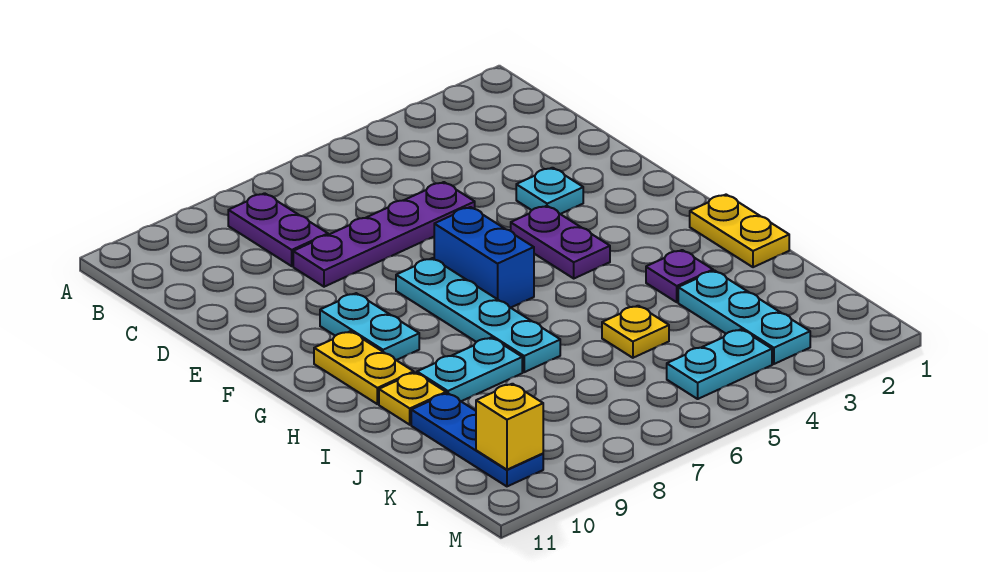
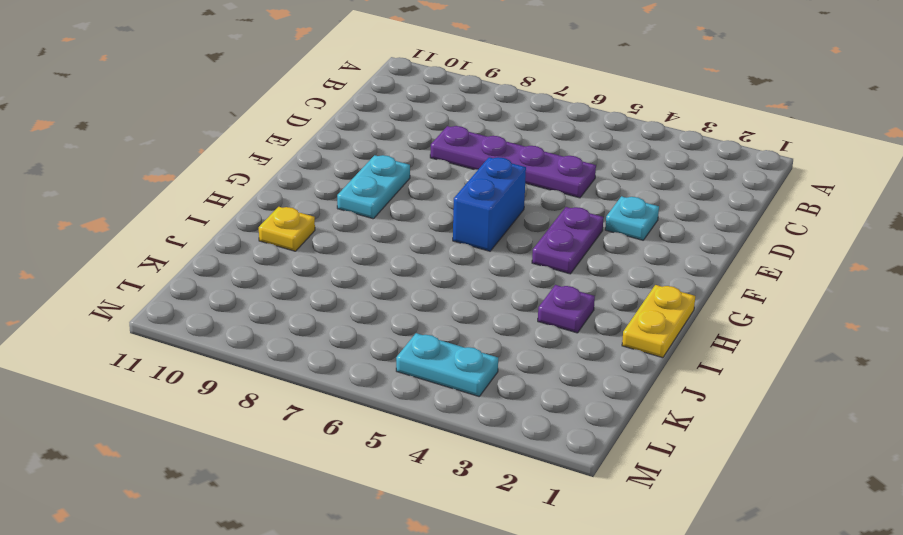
none -> purple plate B8:C8 level 1
none -> cyan plate F7:I7 level 1
none -> yellow plate G10:H10 level 1

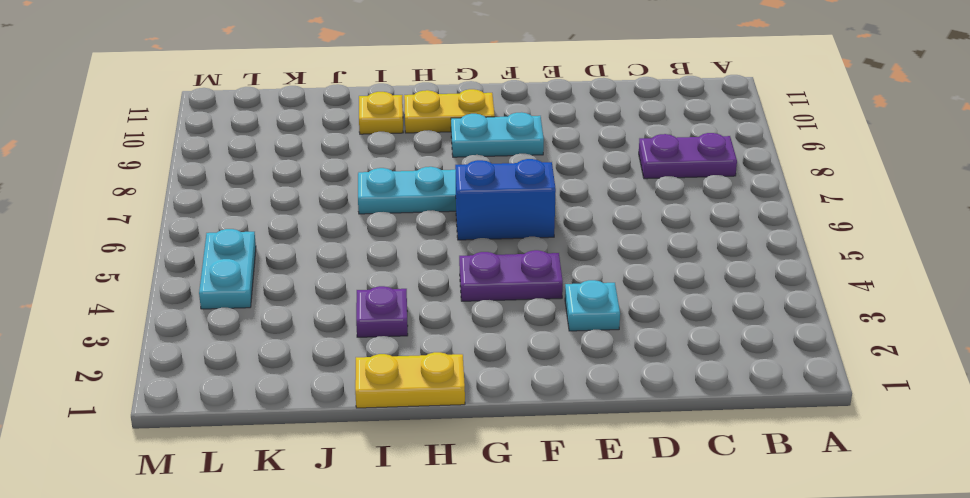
none -> purple plate D5:D8 level 1
none -> cyan plate I8:I9 level 1
none -> cyan plate J3:L3 level 1

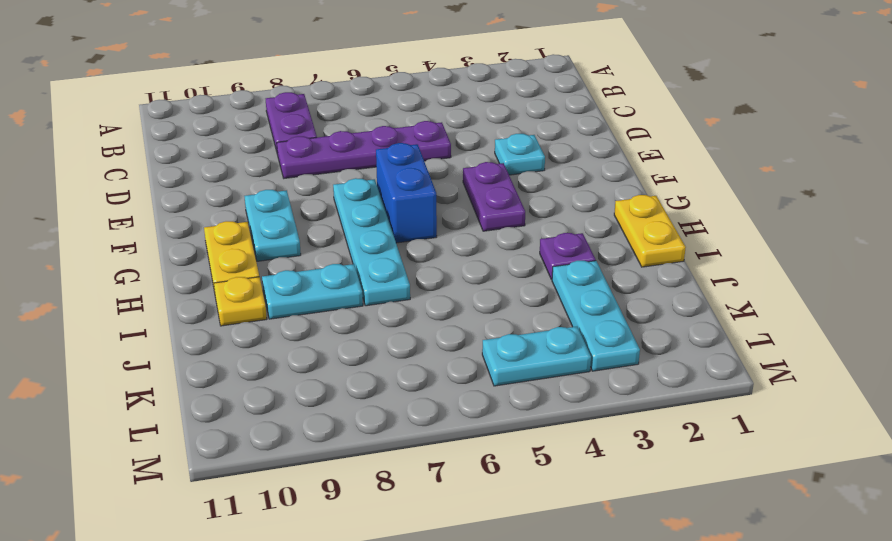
none -> yellow plate J5 level 1
none -> blue plate J10:L10 level 1
none -> yellow brick L10 level 2

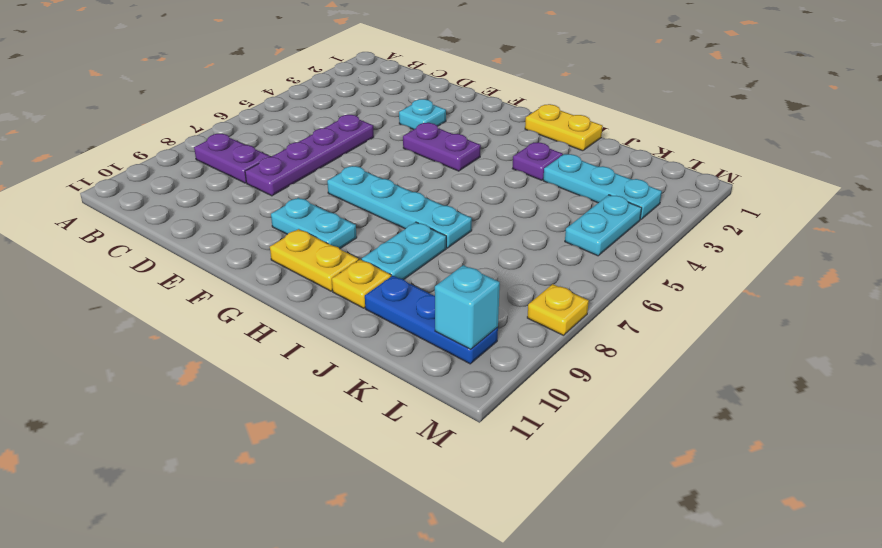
cyan brick L10 level 2 -> yellow brick L10 level 2
yellow plate M8 level 1 -> yellow plate J5 level 1
none -> blue brick F6:G6 level 1

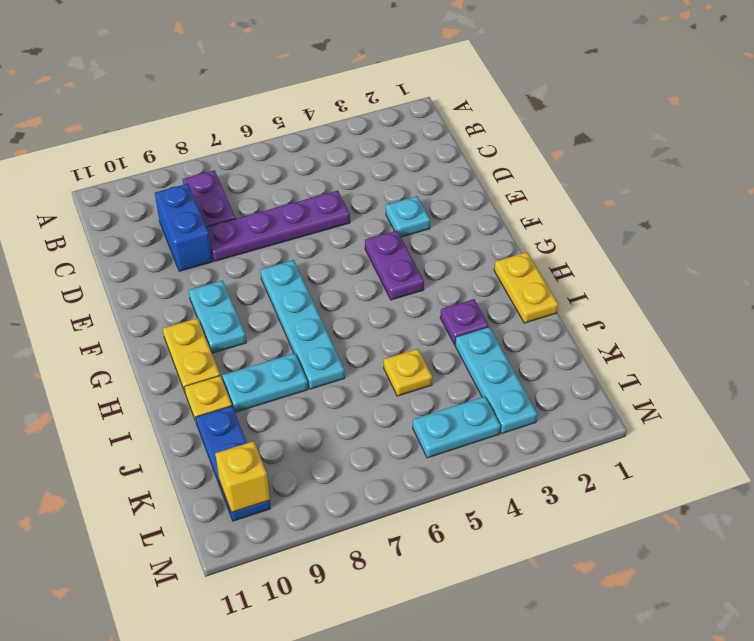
blue brick C9:D9 level 1 -> blue brick F6:G6 level 1

